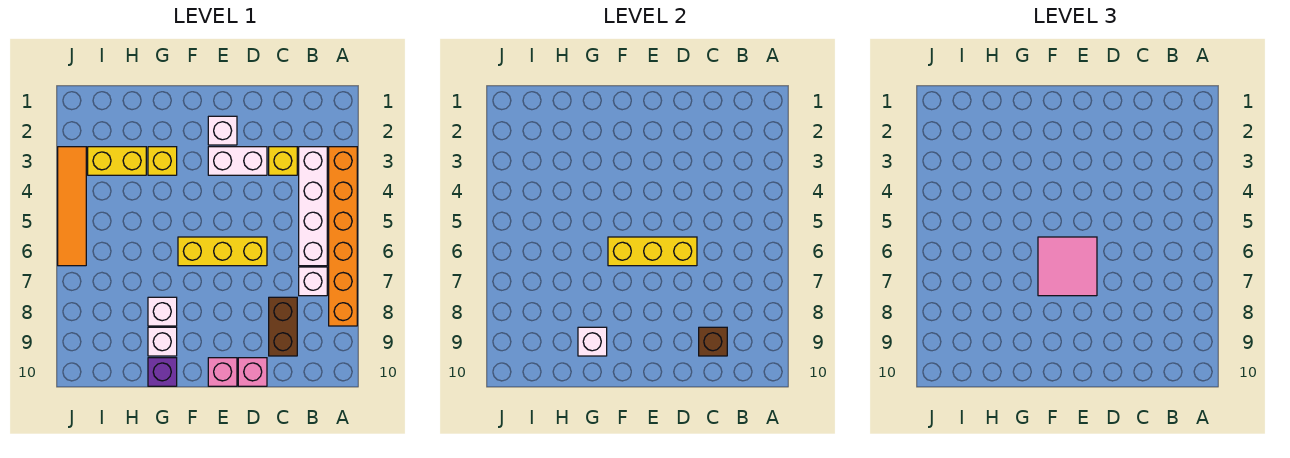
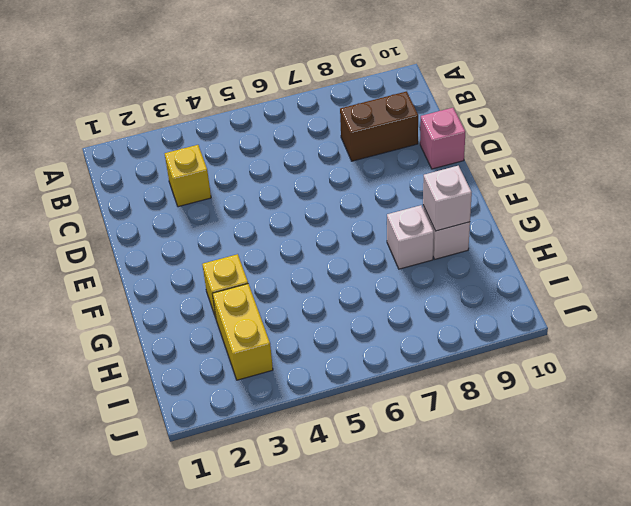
none -> orange brick A3:A8 level 1
none -> white brick B3:B6 level 1
none -> white brick B7 level 1

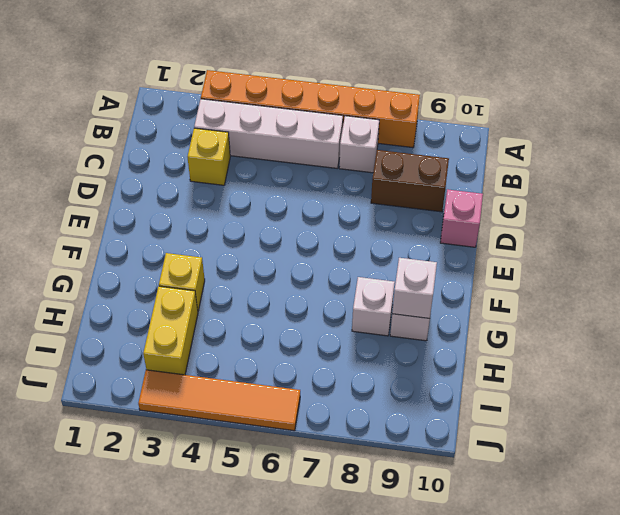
none -> white brick D3:E3 level 1
none -> yellow brick D6:F6 level 1
none -> white brick E2 level 1

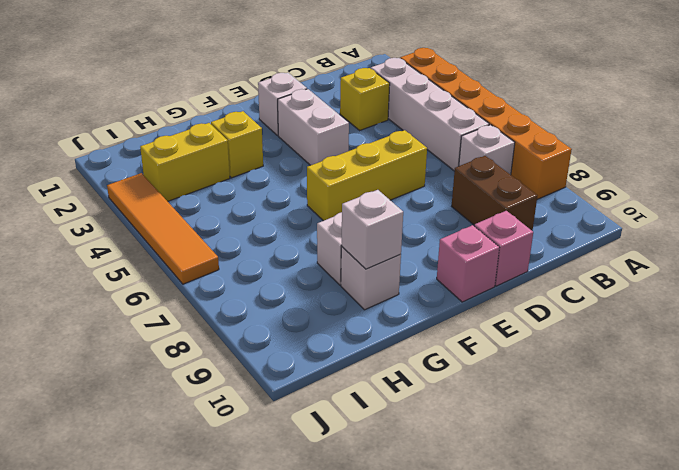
white brick E3:E4 level 1 -> white brick D3:E3 level 1
none -> purple brick G10 level 1
none -> brown brick C9 level 2
none -> yellow brick D6:F6 level 2

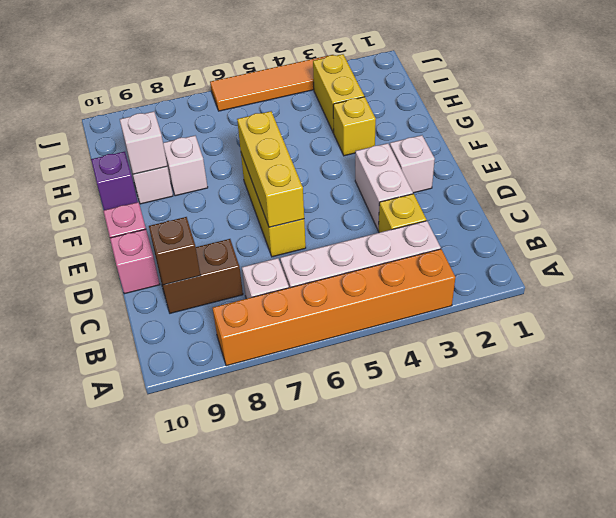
none -> pink tile E6:F7 level 3

